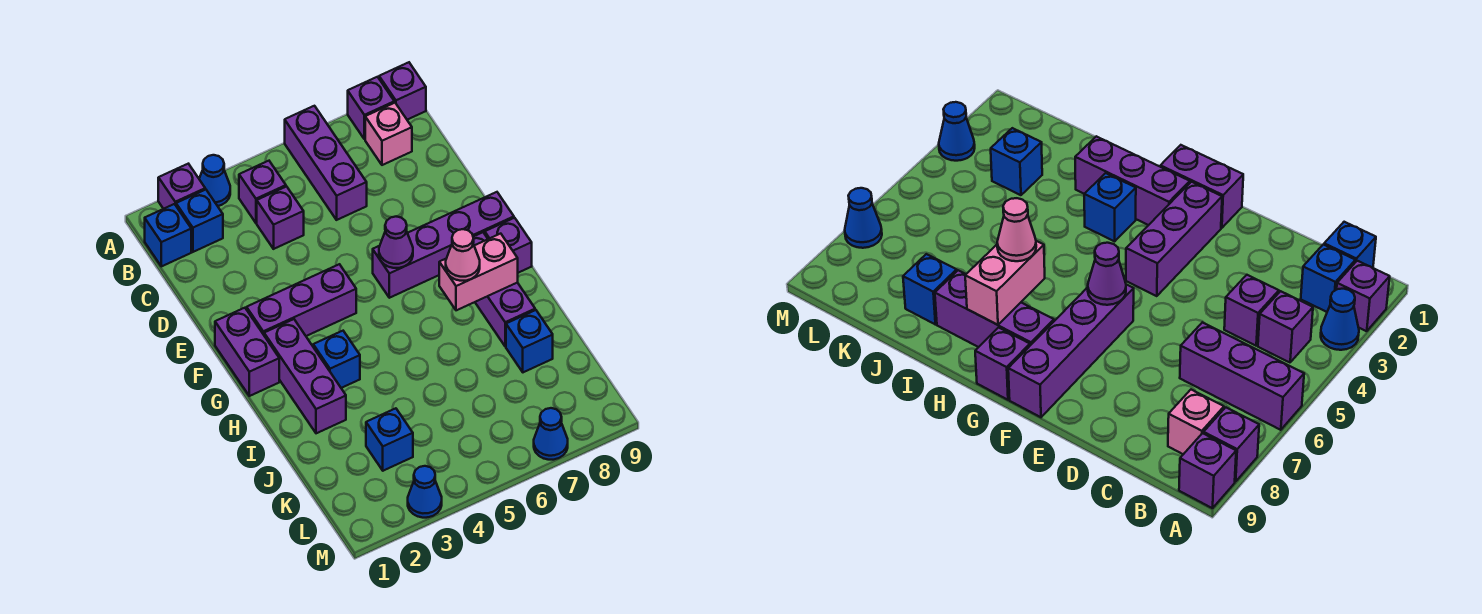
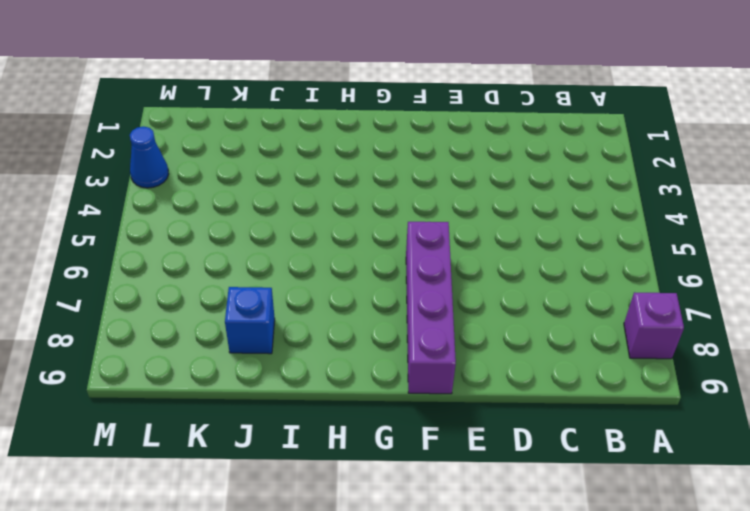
none -> purple brick A2 level 1
none -> blue cone A3 level 1
none -> purple brick A6:C6 level 1

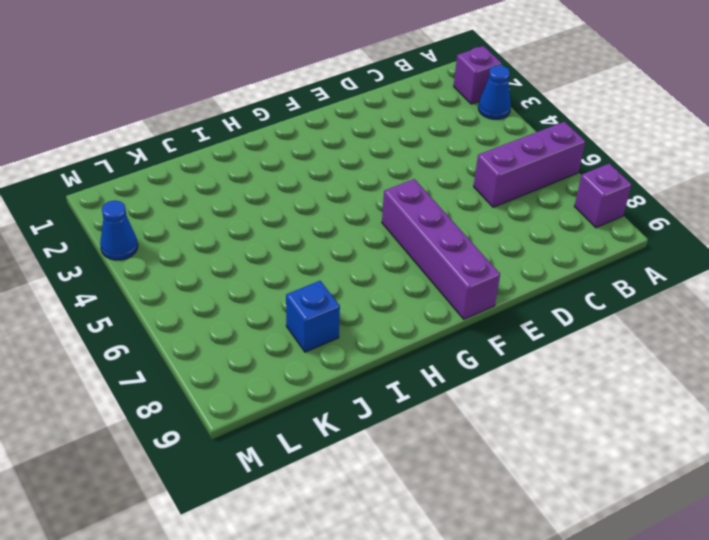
none -> purple brick A9 level 1
none -> blue brick B1 level 1
none -> blue brick B2 level 1

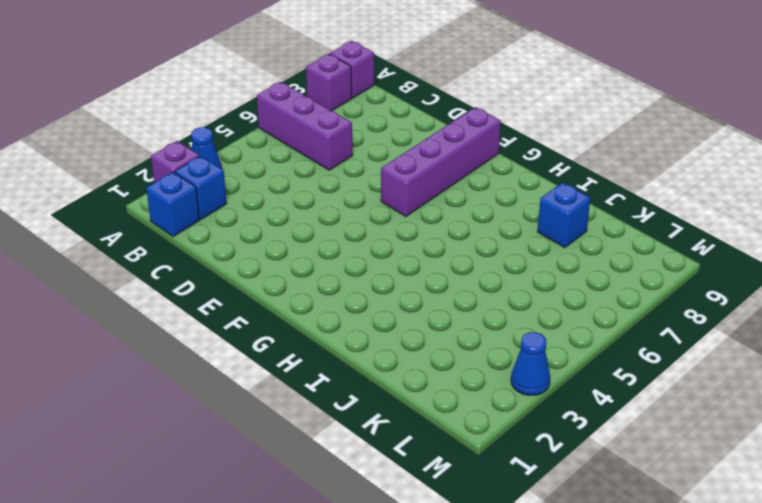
none -> purple brick B4 level 1
none -> pink brick B8 level 1
none -> purple brick C4 level 1

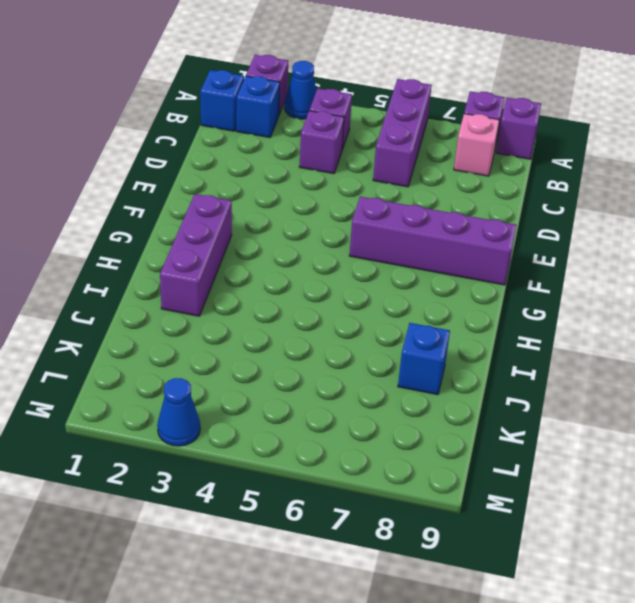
none -> purple brick F1:G1 level 1
none -> purple brick F2:F4 level 1
none -> purple brick G8:I8 level 1

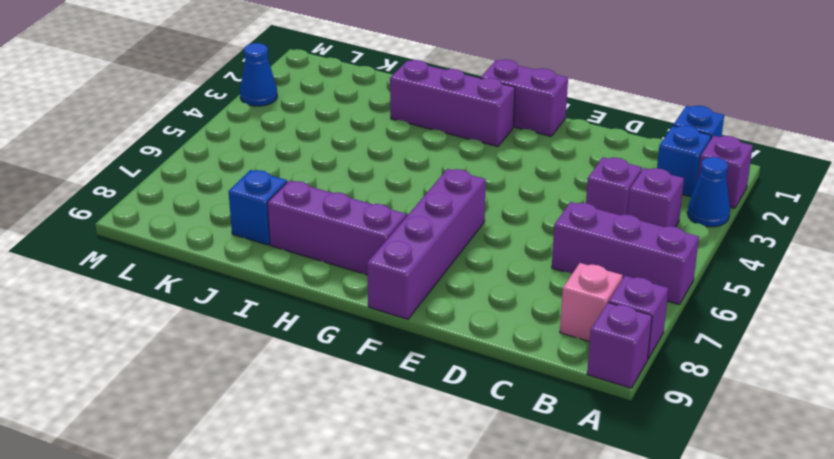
none -> purple brick F2:F4 level 1
none -> purple brick G9 level 1
none -> blue brick H3 level 1

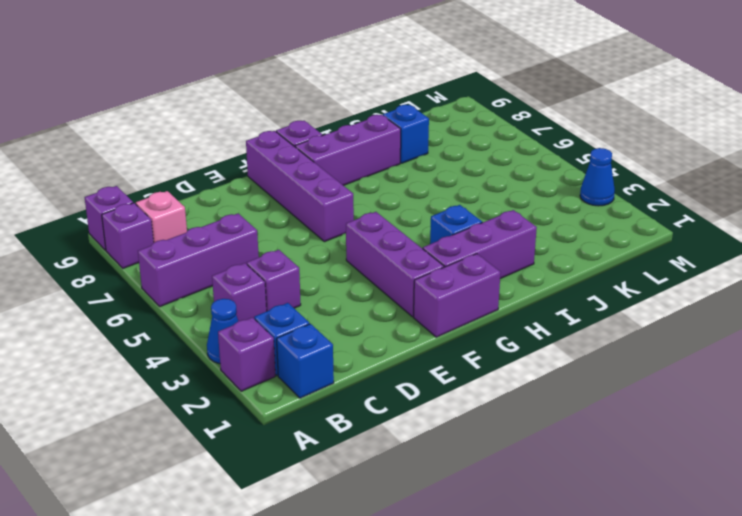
none -> blue brick K3 level 1
none -> blue cone M7 level 1
none -> purple cone F6 level 2

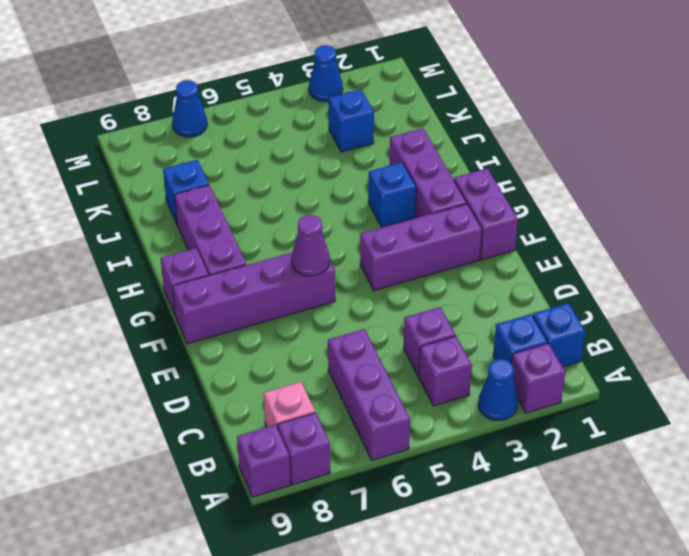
none -> pink brick H7:H8 level 2
none -> pink cone H7 level 3

